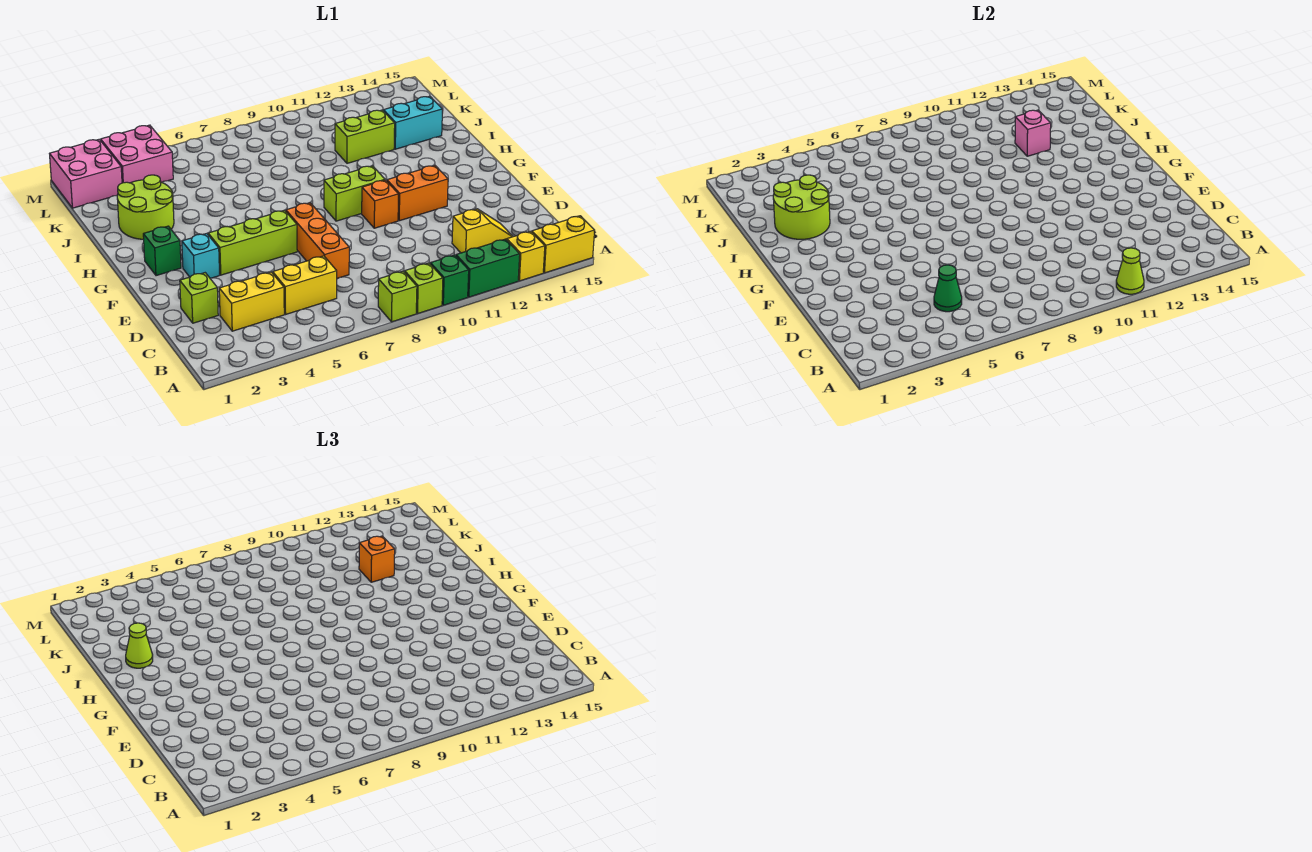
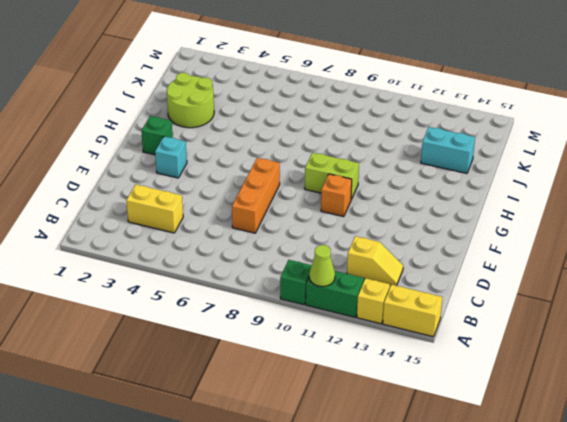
none -> lime brick A8 level 1
none -> lime brick A9 level 1
none -> yellow brick C5:C6 level 1

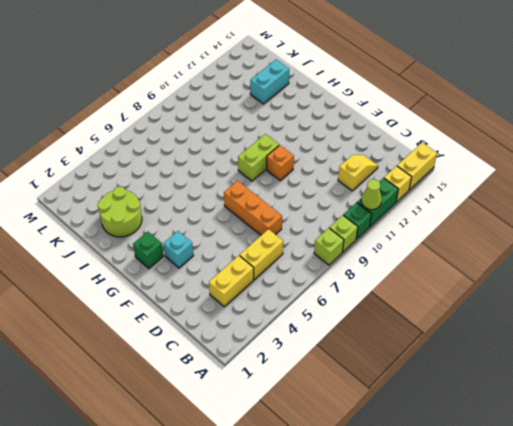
none -> lime brick D2 level 1
none -> lime brick F4:F6 level 1
none -> orange brick F11:F12 level 1

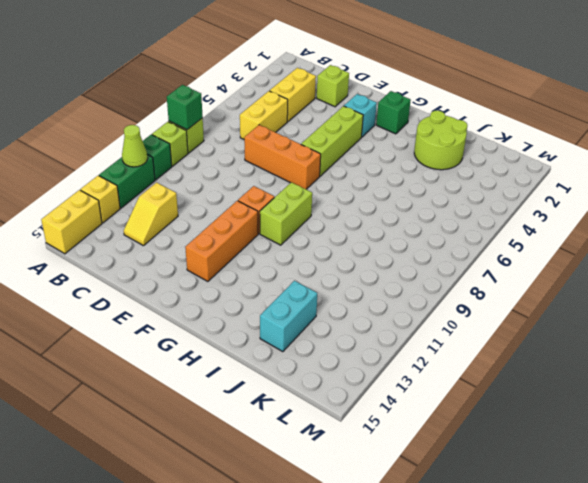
green brick A8 level 2 -> none
orange brick F11:F13 level 1 -> orange brick F11:F12 level 1
none -> lime brick J11:J12 level 1
none -> pink brick L1:M2 level 1
none -> pink brick L3:M4 level 1

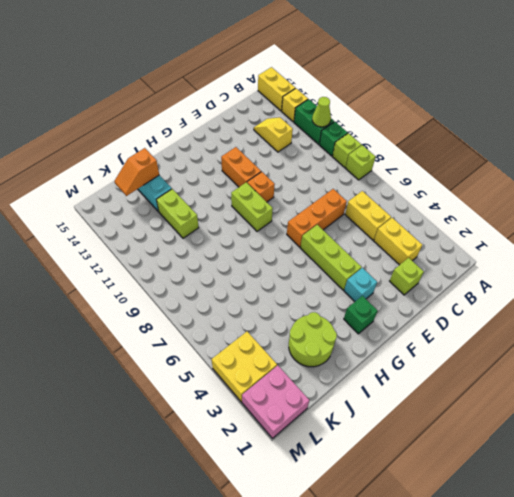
orange slope J14:K14 level 2 top J -> none
yellow brick L3:M4 level 1 -> pink brick L3:M4 level 1
none -> green cone C5 level 2
none -> lime round brick I2:J3 level 2
none -> pink brick J12 level 2

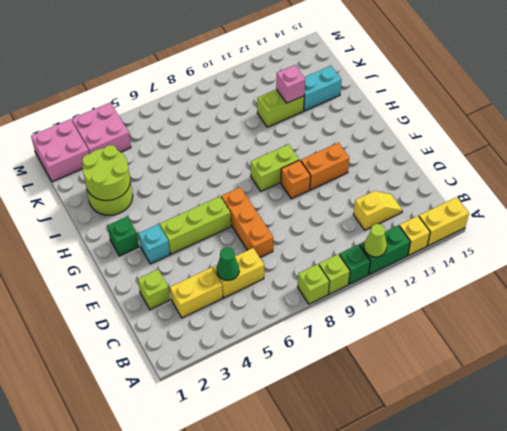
none -> lime cone I2 level 3
none -> orange brick J12 level 3

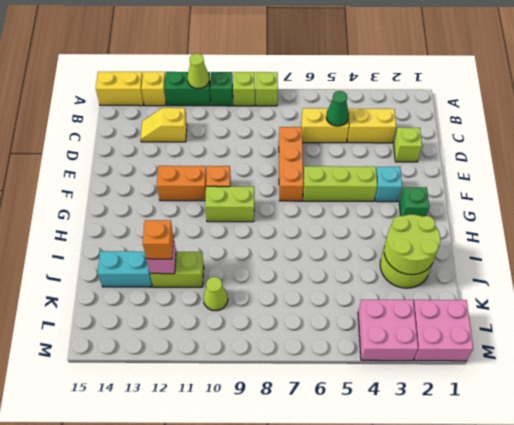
lime cone K10 level 1 -> lime cone I2 level 3

